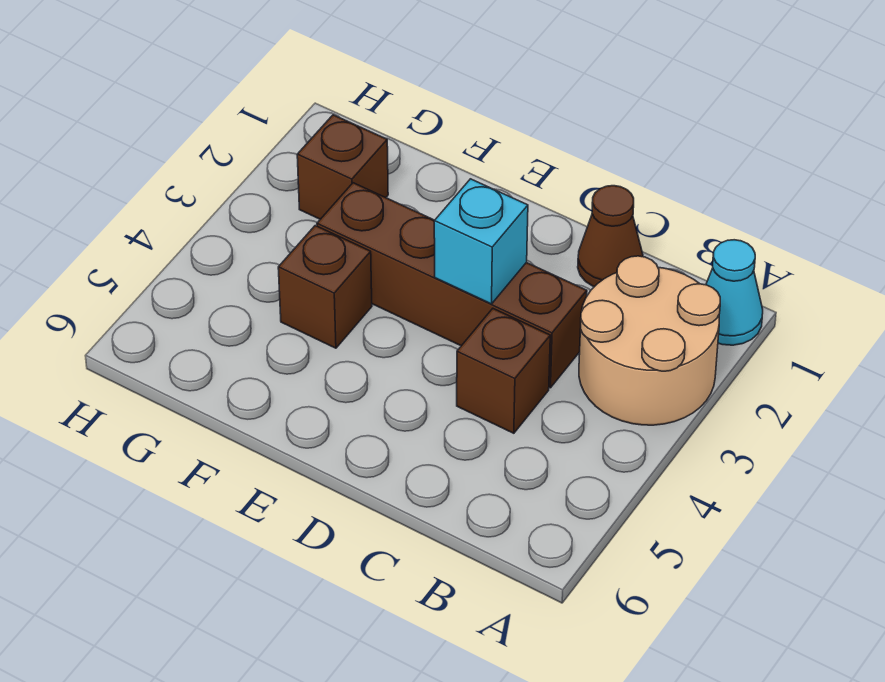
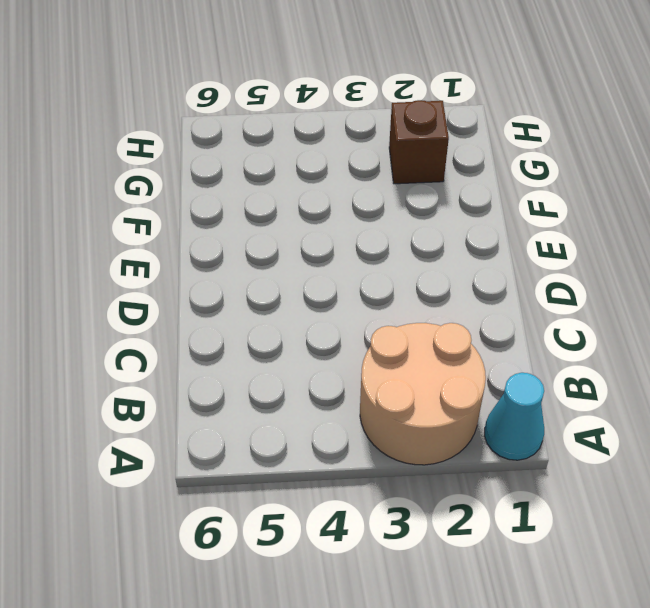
none -> brown cone C1 level 1
none -> brown brick C3:F3 level 1

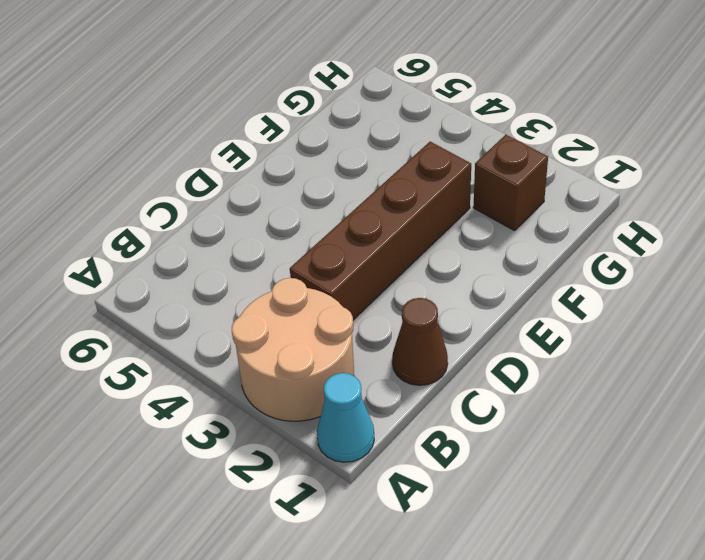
none -> brown brick C4 level 1
none -> brown brick F4 level 1

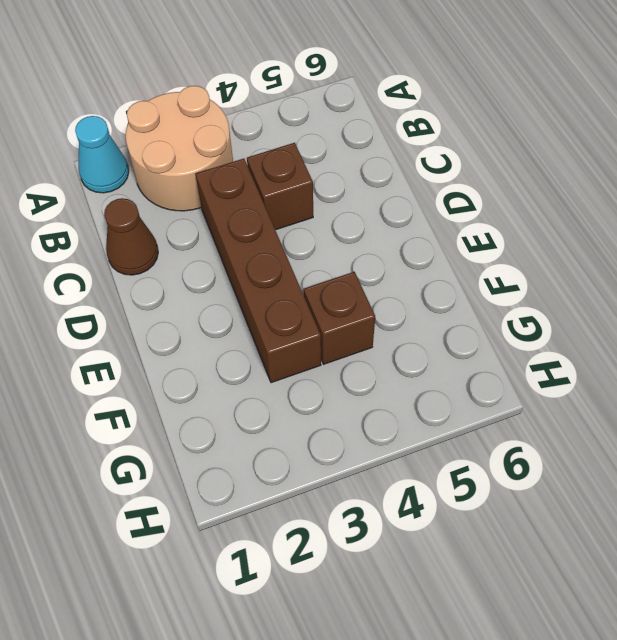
none -> brown brick G2 level 1
none -> cyan brick D3 level 2

